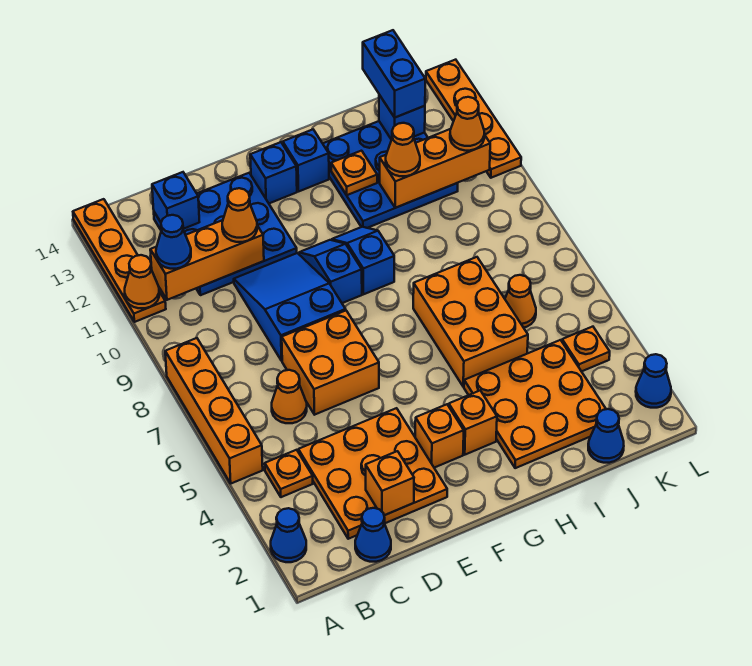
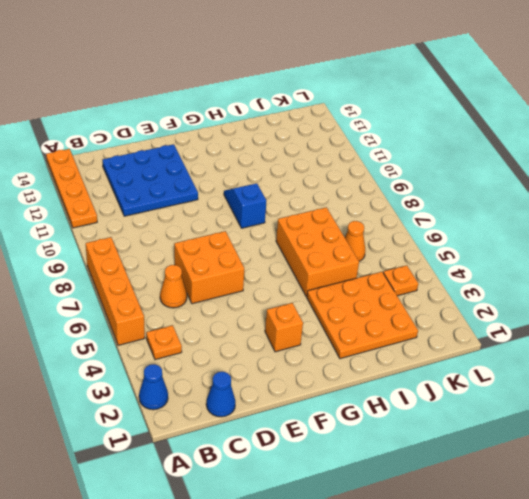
none -> orange plate C2:E4 level 1
none -> blue slope D8:E10 level 1 top 8
none -> blue slope F9:F10 level 1 top 9
none -> blue brick F13 level 1

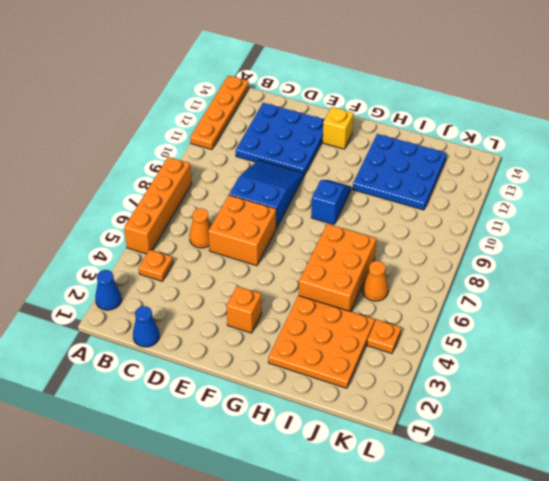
yellow brick F13 level 1 -> blue brick F13 level 1
none -> orange plate C2:E4 level 1
none -> blue slope F9:F10 level 1 top 9
none -> orange brick G3 level 1
none -> blue brick G13 level 1

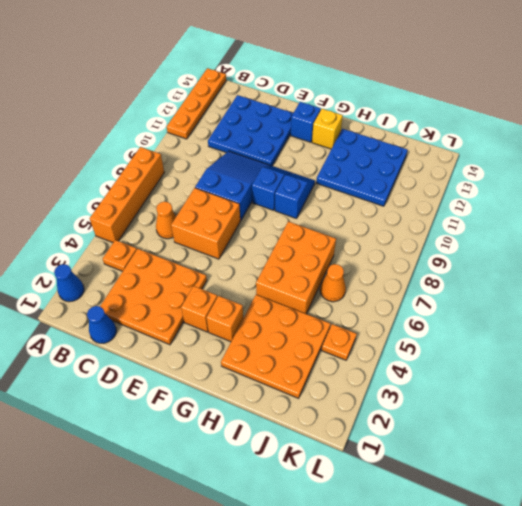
yellow brick G13 level 1 -> blue brick G13 level 1
none -> blue cone J1 level 1
none -> blue cone L2 level 1
none -> orange plate L11:L14 level 1
none -> orange cone A11 level 2

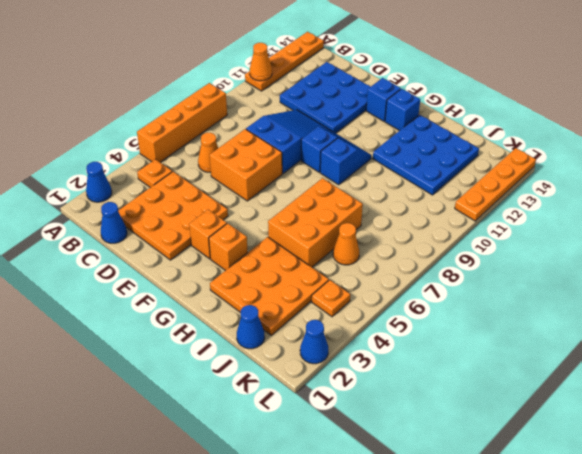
none -> orange brick B11:D11 level 2
none -> blue brick C13 level 2
none -> orange brick D2 level 2
none -> orange plate H12 level 2

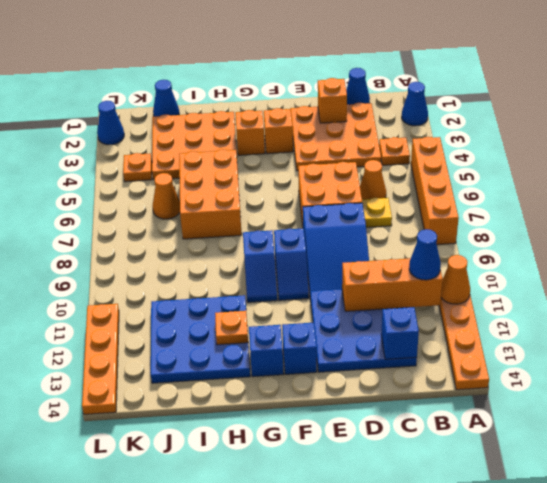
yellow plate C7 level 1 -> none
none -> orange brick I11:K11 level 2
none -> blue brick J13 level 2
none -> orange cone D11 level 3
none -> orange cone I11 level 3

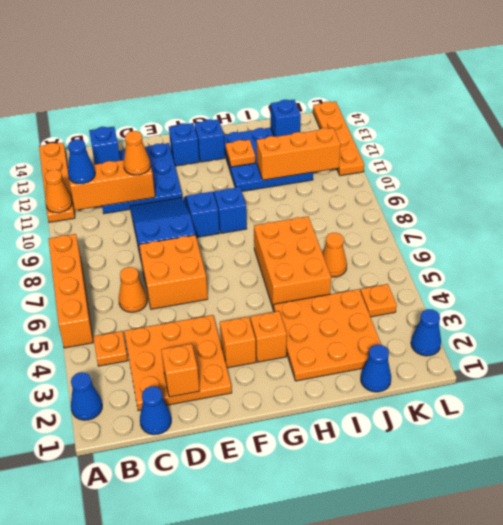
none -> orange cone I11 level 3
none -> blue brick J13:J14 level 3
none -> orange cone K11 level 3

